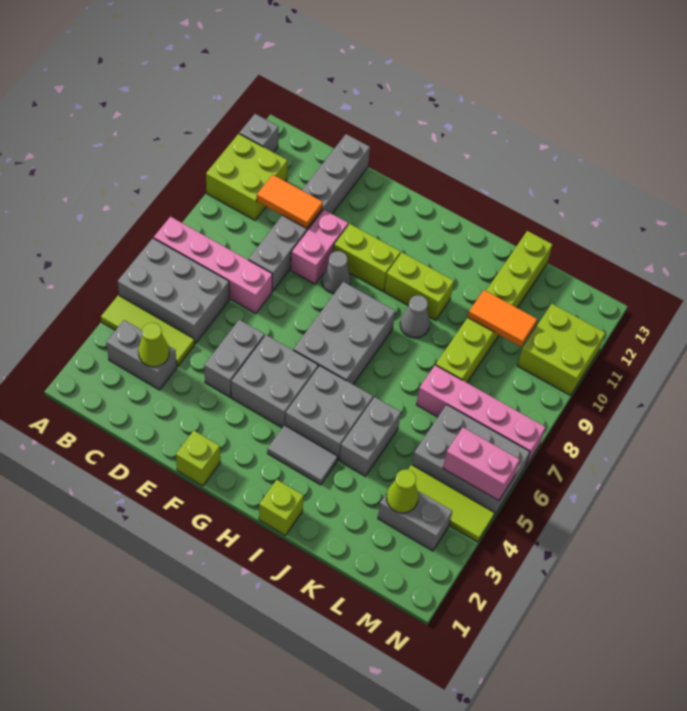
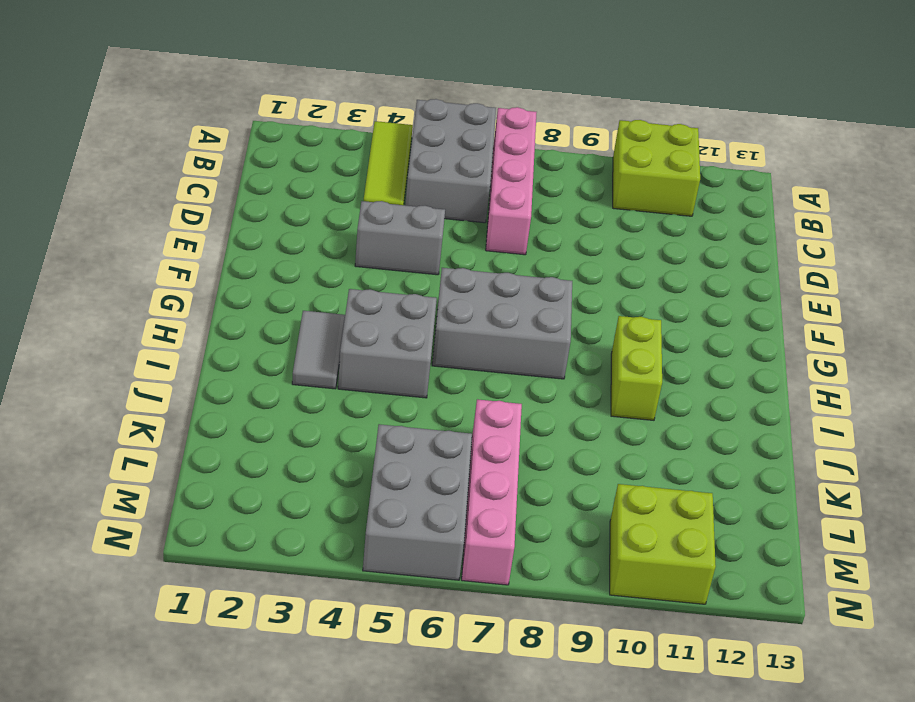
none -> grey brick A12 level 1
none -> grey brick B3:C3 level 1
none -> grey brick D8:D13 level 1
none -> pink brick E9:E10 level 1

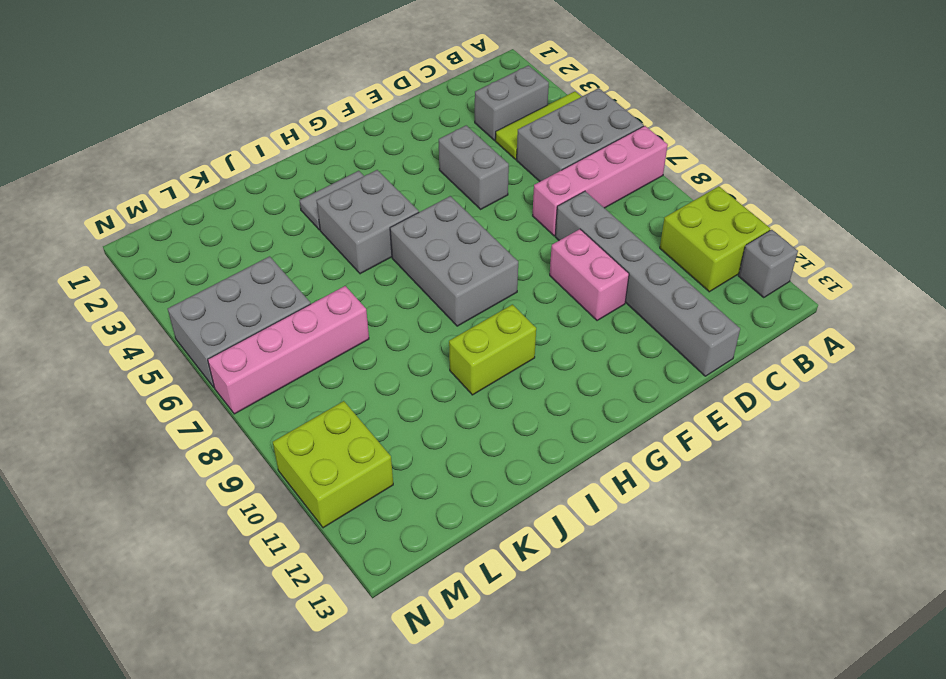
none -> lime brick F1 level 1
none -> grey brick F4:G5 level 1
none -> grey cone F9 level 1
none -> lime brick F10:G10 level 1

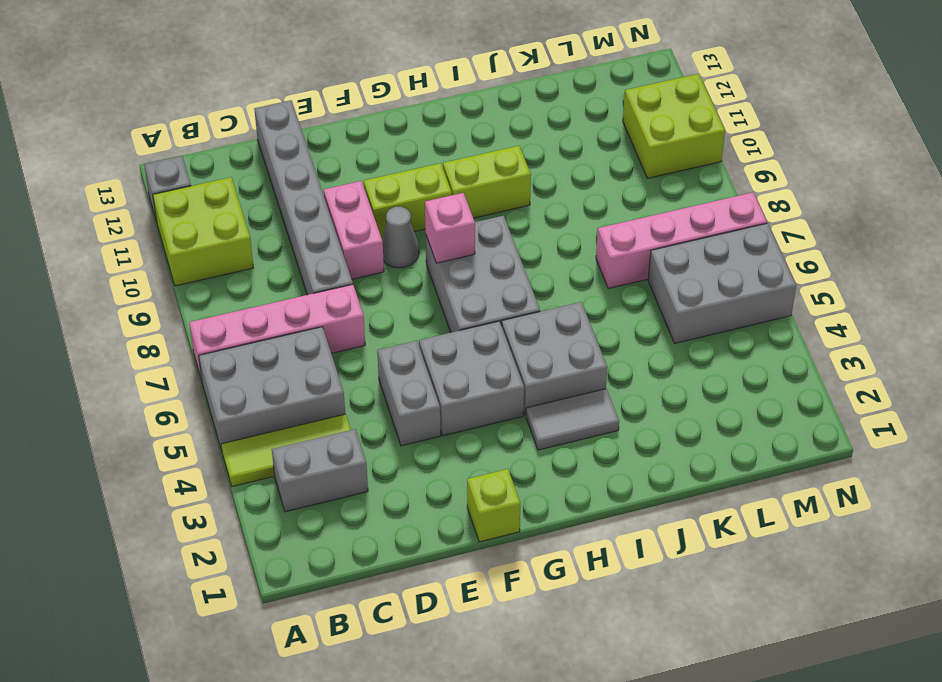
pink brick G8 level 2 -> none
none -> lime brick I1 level 1
none -> grey cone I9 level 1
none -> grey brick J4:J5 level 1
none -> lime brick K8:K13 level 1

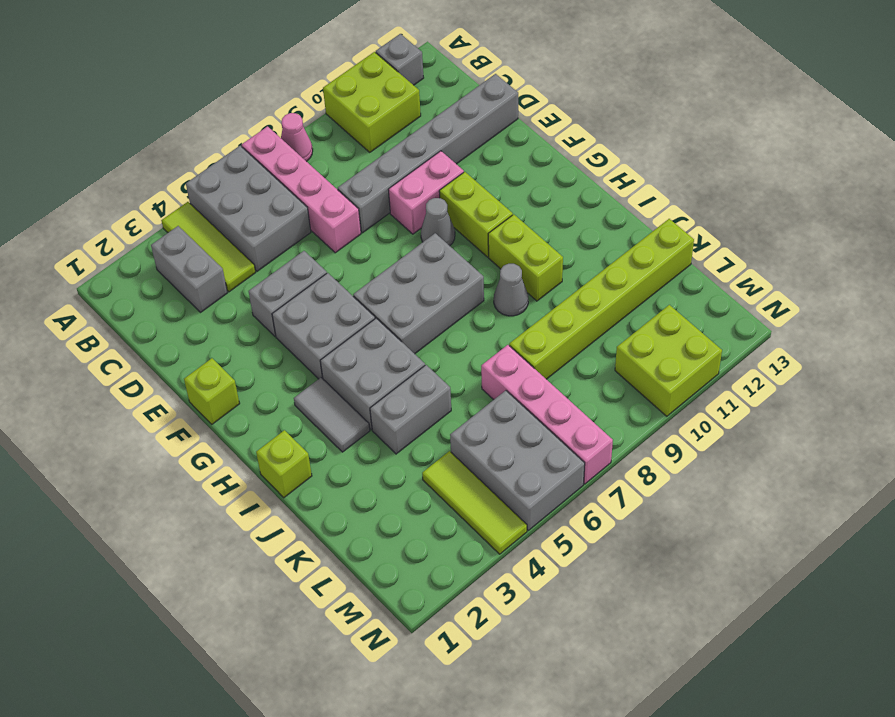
pink cone A8 level 1 -> none
none -> grey brick L3:M3 level 1
none -> lime cone C3 level 2
none -> orange tile C10:D10 level 2
none -> orange tile K10:L10 level 2

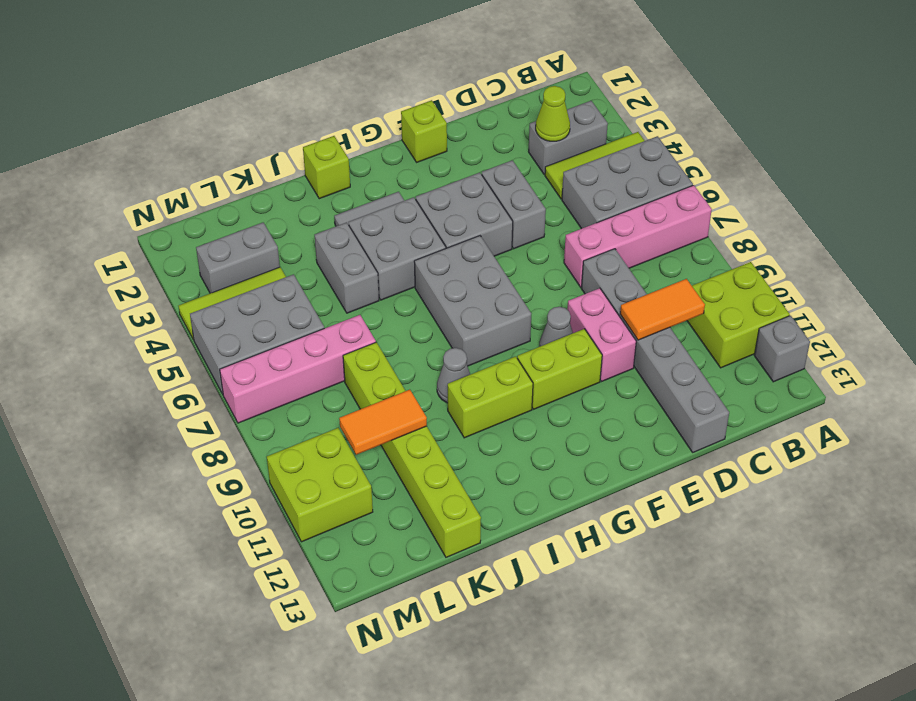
none -> lime cone L3 level 2
none -> pink brick M5:N5 level 2

